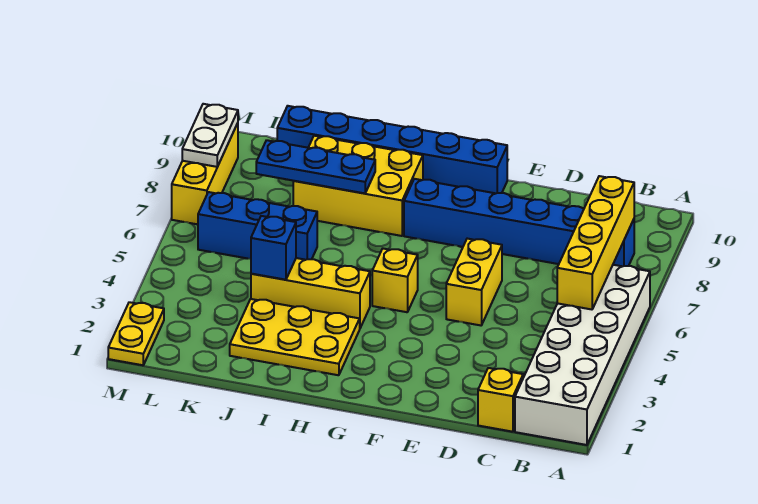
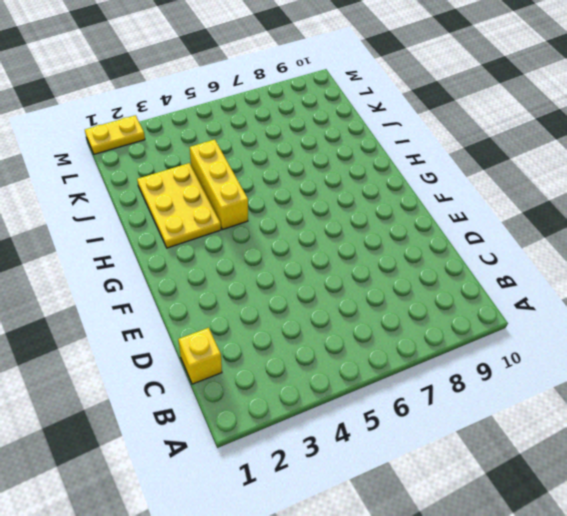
none -> white brick A1:B6 level 1
none -> blue brick B8:G8 level 1
none -> yellow brick E5:E6 level 1

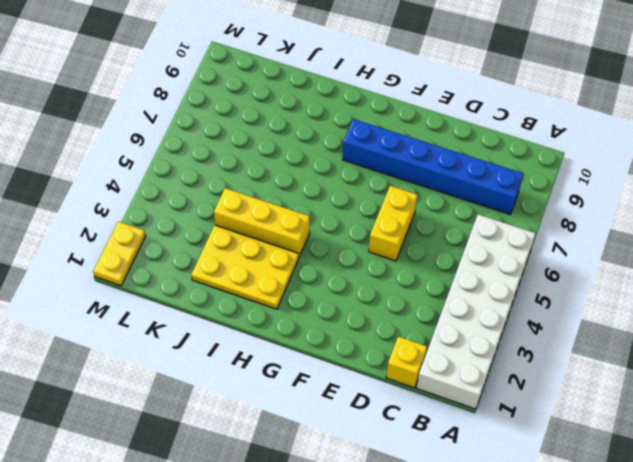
none -> blue brick F10:K10 level 1
none -> yellow brick G5 level 1
none -> yellow brick H8:J9 level 1

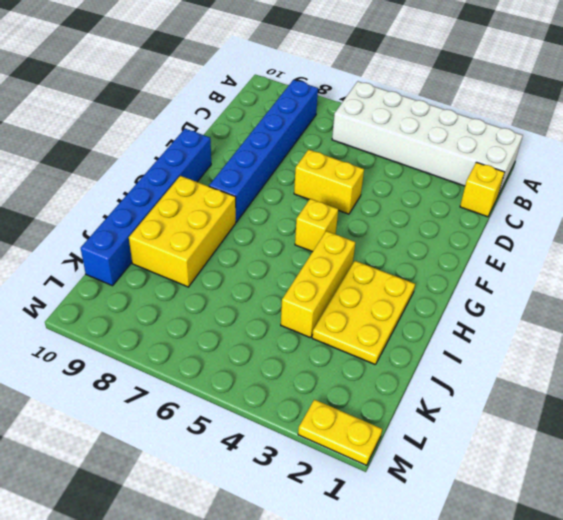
none -> blue brick J6:L6 level 1
none -> yellow brick M7:M9 level 1
none -> yellow brick B5:B8 level 2

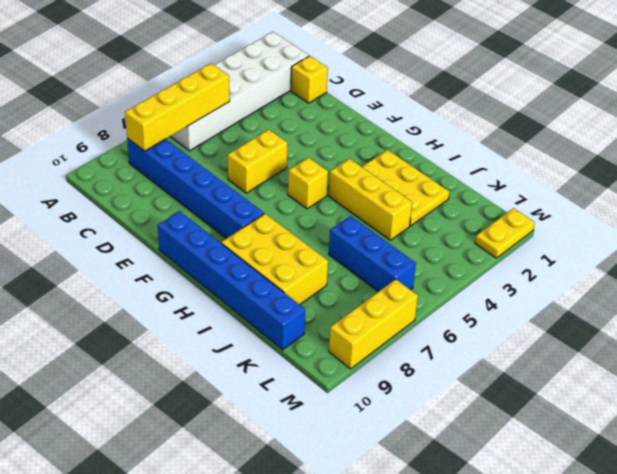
none -> blue plate I8:K8 level 2
none -> blue brick J4 level 2
none -> white plate M8:M9 level 2

